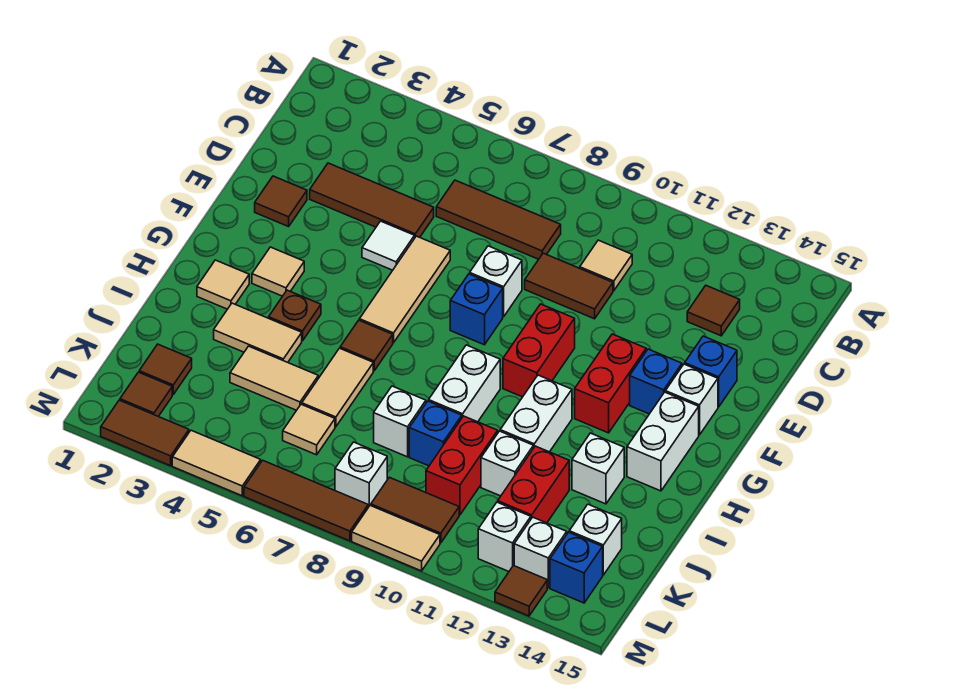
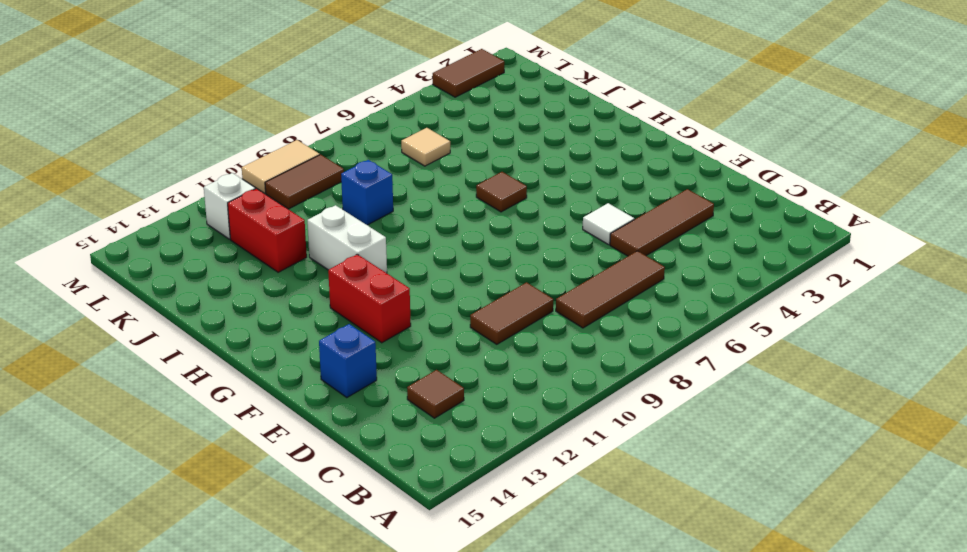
none -> tan tile C10 level 1
none -> brown tile E2 level 1
none -> tan tile E6:G6 level 1
none -> white brick E8 level 1

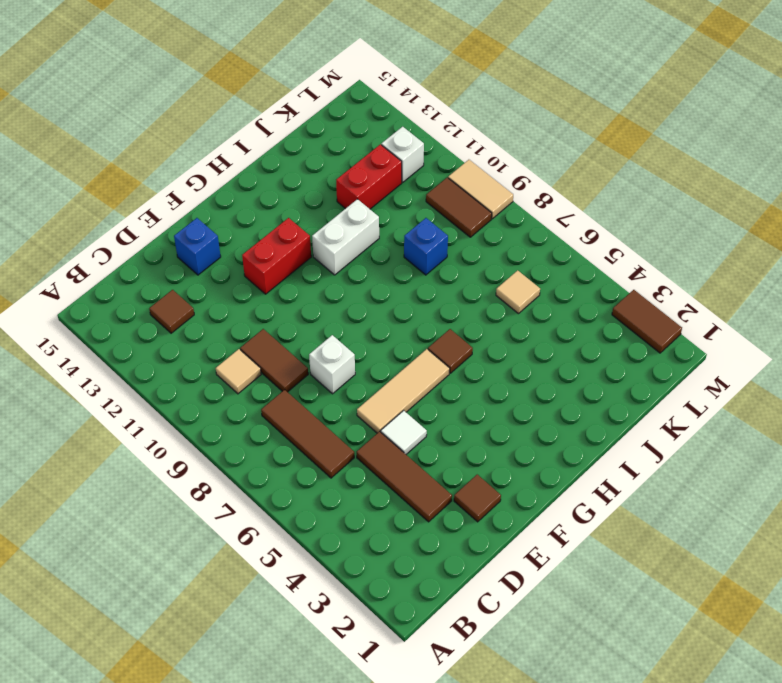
none -> blue brick F8 level 1
none -> red brick F10:G10 level 1
none -> blue brick F13 level 1
none -> white brick F14 level 1

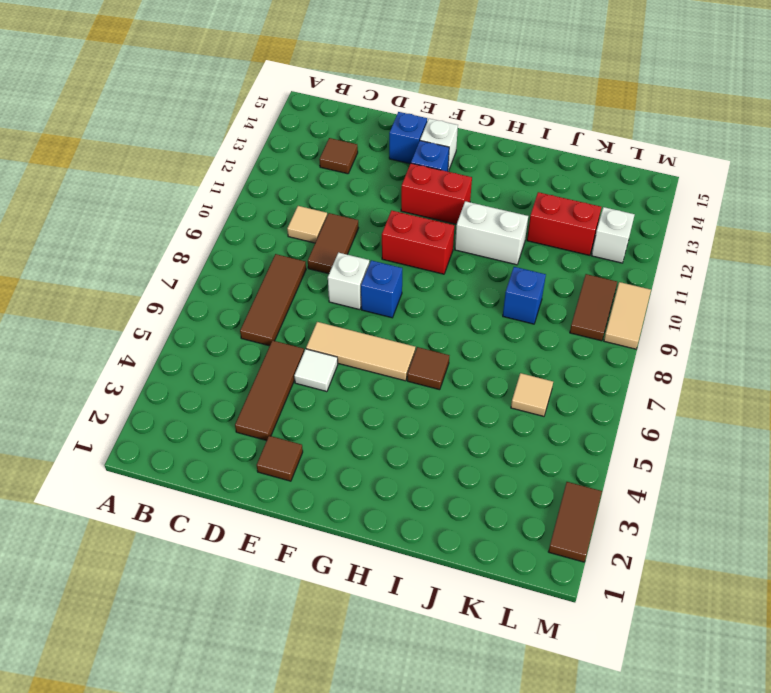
none -> tan tile G3 level 1
none -> white brick G14:H14 level 1
none -> tan tile H2 level 1
none -> brown plate H4 level 1

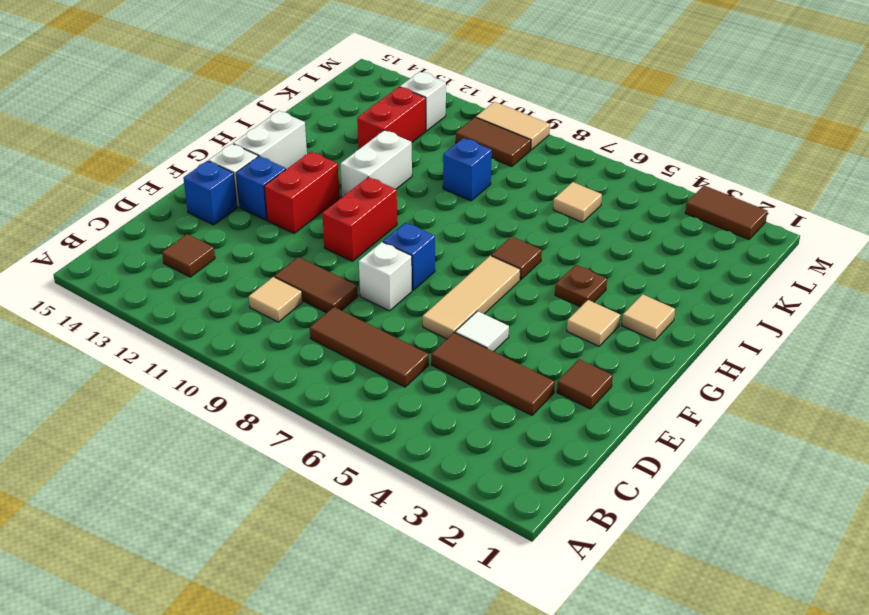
none -> white brick H9:I9 level 1
none -> tan tile I3:I4 level 1
none -> tan tile I6:J6 level 1
none -> white brick I13 level 1

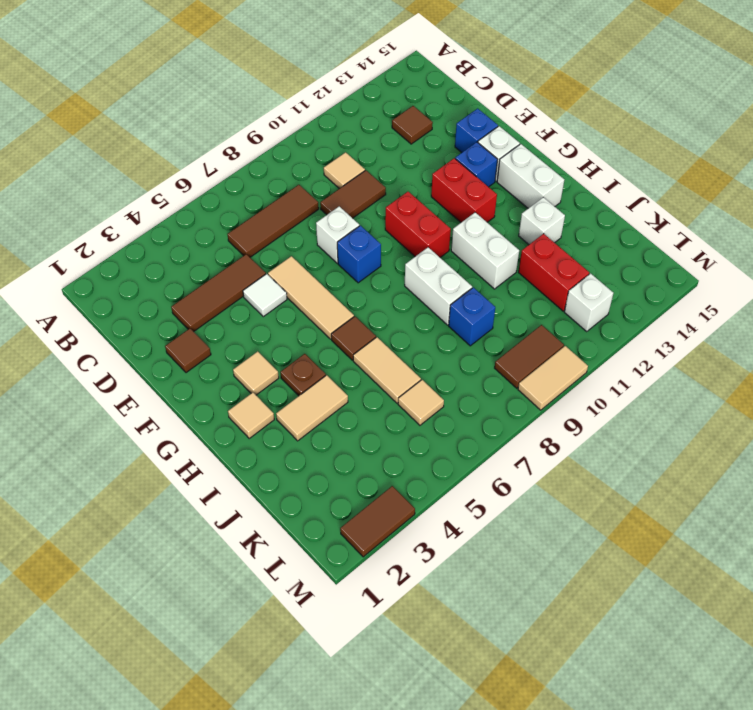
none -> tan tile J4:J5 level 1
none -> white brick J8 level 1
none -> red brick J10:K10 level 1
none -> white brick J11 level 1

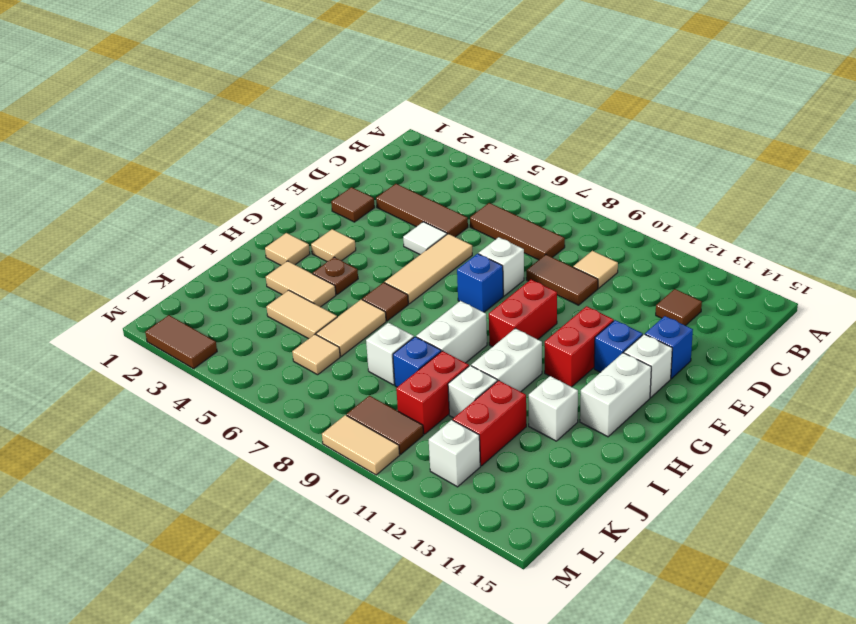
none -> brown tile K2 level 1
none -> white brick K14 level 1
none -> brown tile L2 level 1
none -> white brick L8 level 1

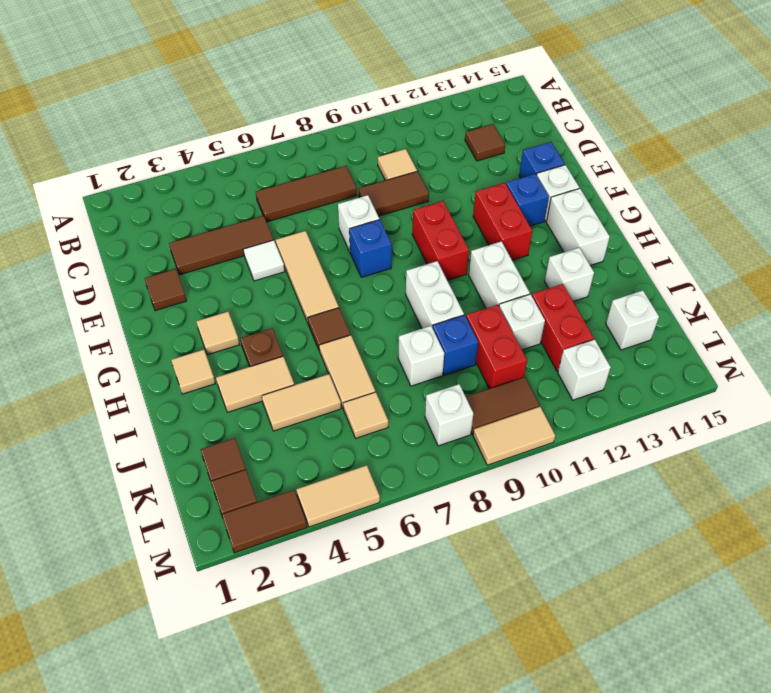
none -> white brick L13 level 1
none -> blue brick L14 level 1
none -> brown tile M6:M8 level 1
none -> brown tile M13 level 1

